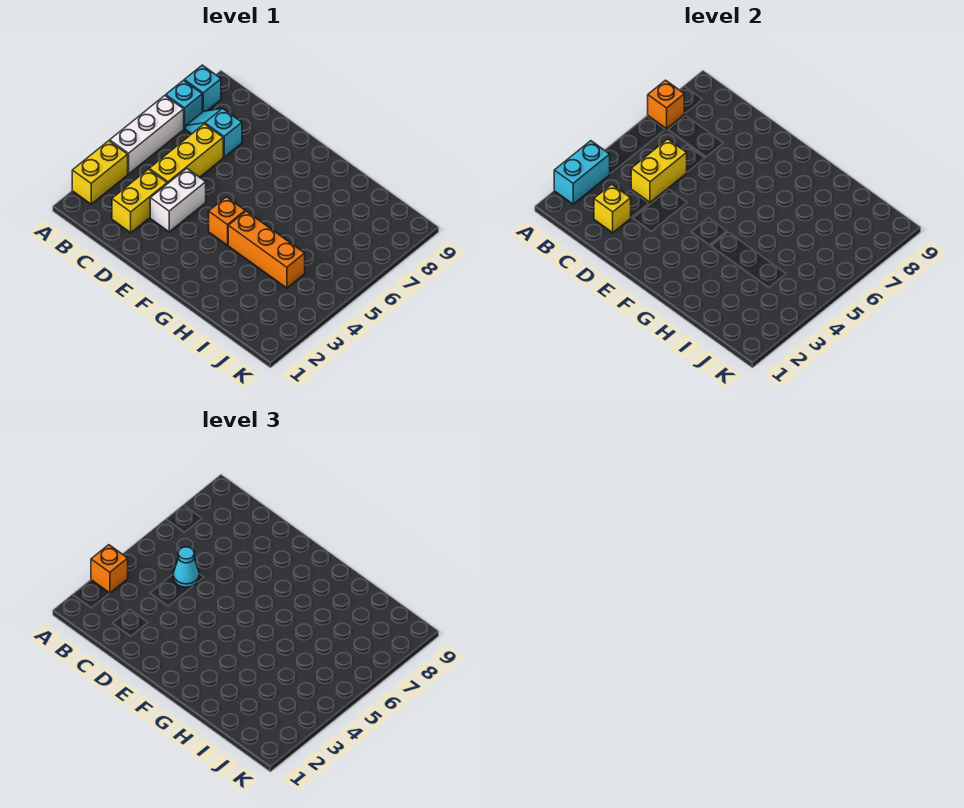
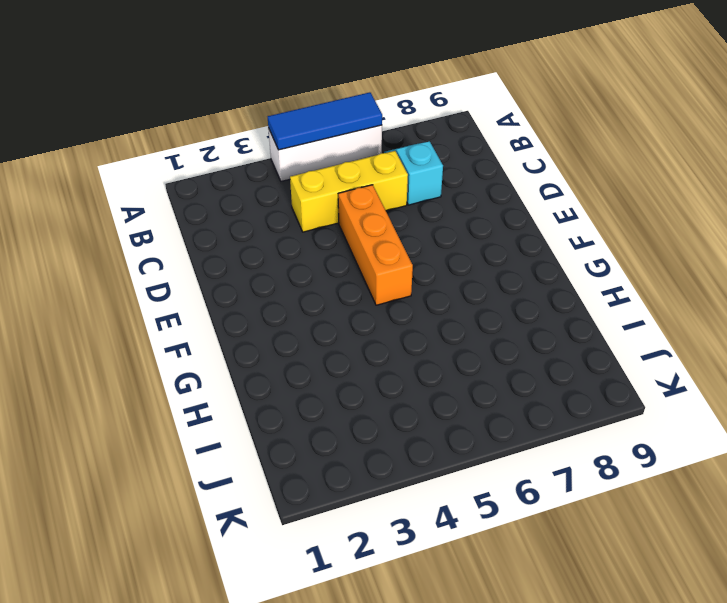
blue tile A4:A6 level 2 -> none
orange brick D5:F5 level 1 -> orange brick G4:I4 level 1
none -> yellow brick A2:A3 level 1
none -> cyan brick A7 level 1
none -> cyan brick A8 level 1

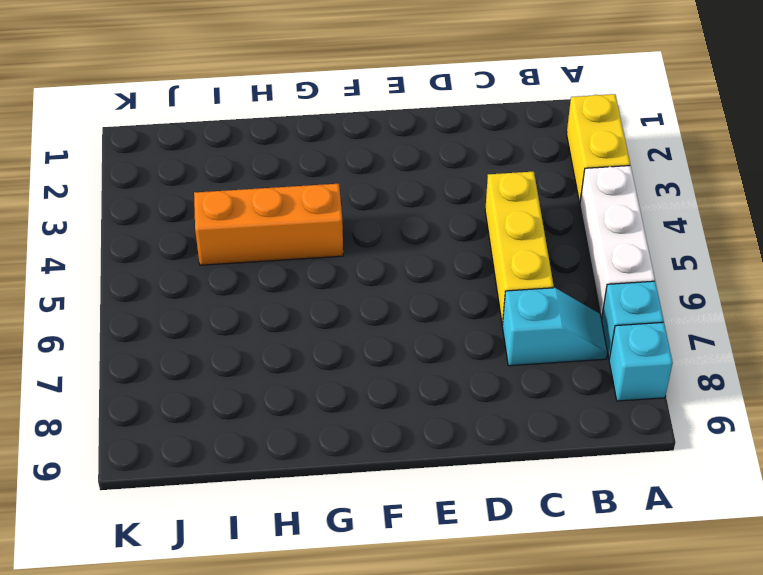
none -> yellow brick C2:C3 level 1
none -> white brick D3:D4 level 1
none -> orange brick F4 level 1

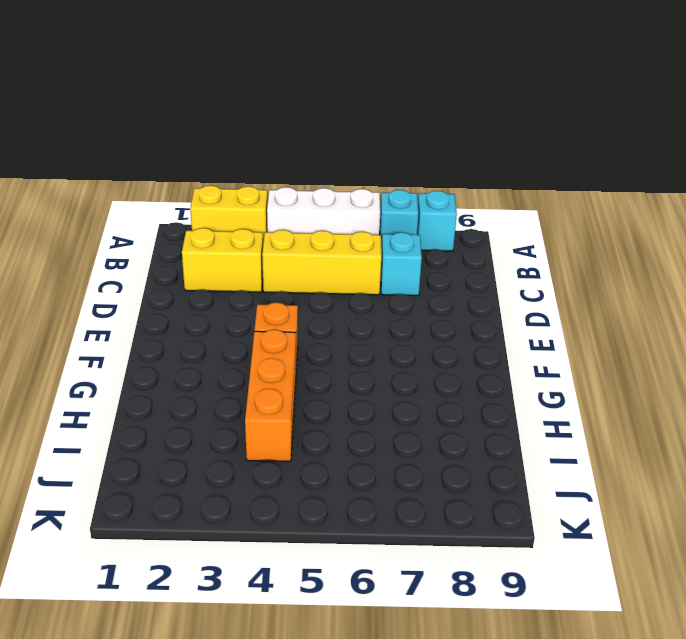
none -> white brick D3:D4 level 1
none -> cyan brick A2:A3 level 2
none -> orange brick A7 level 2

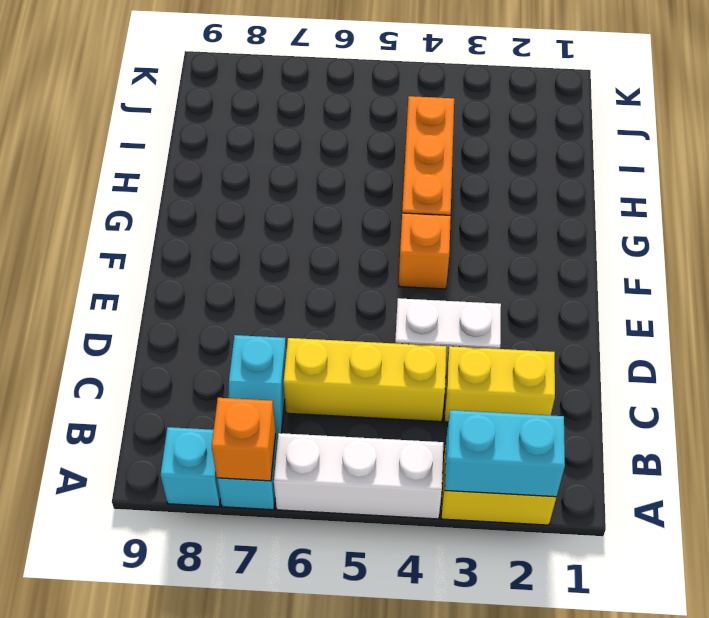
none -> yellow brick C2 level 2
none -> yellow brick C4:C5 level 2
none -> orange brick A3 level 3

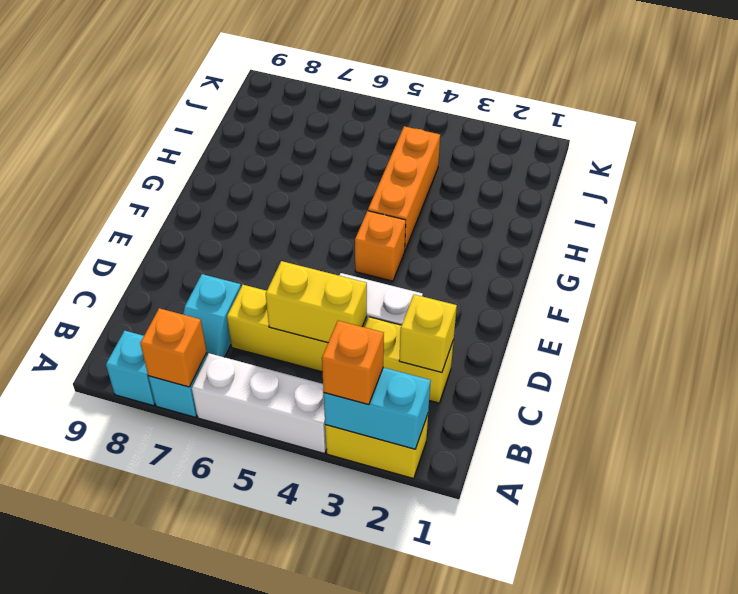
none -> cyan cone C5 level 3

